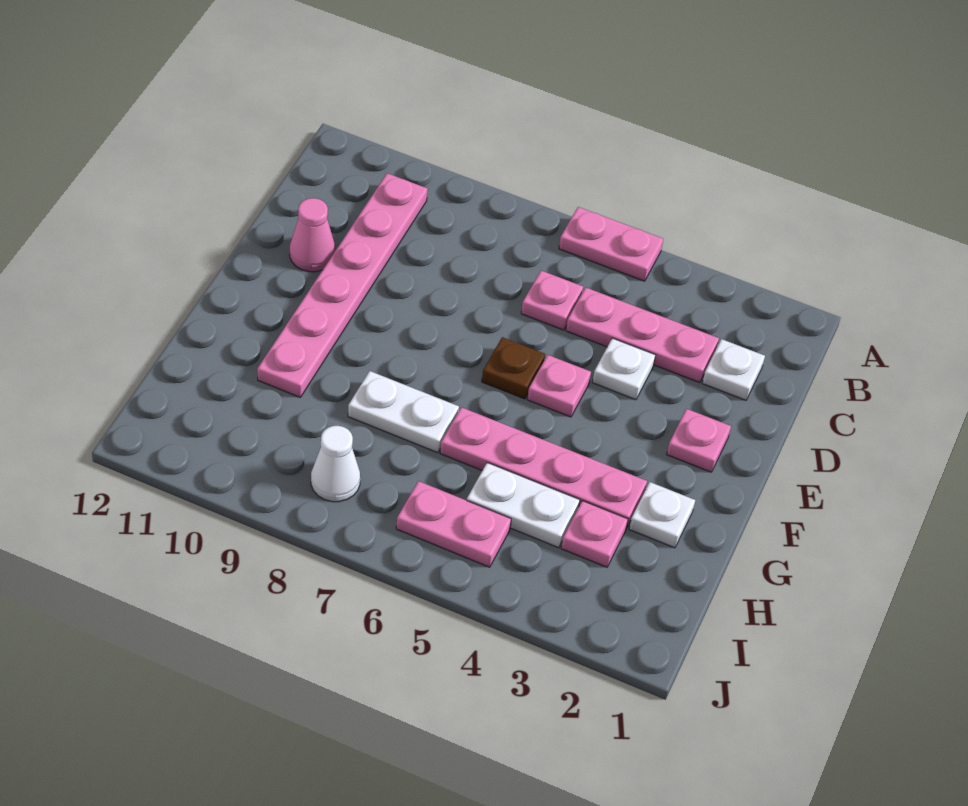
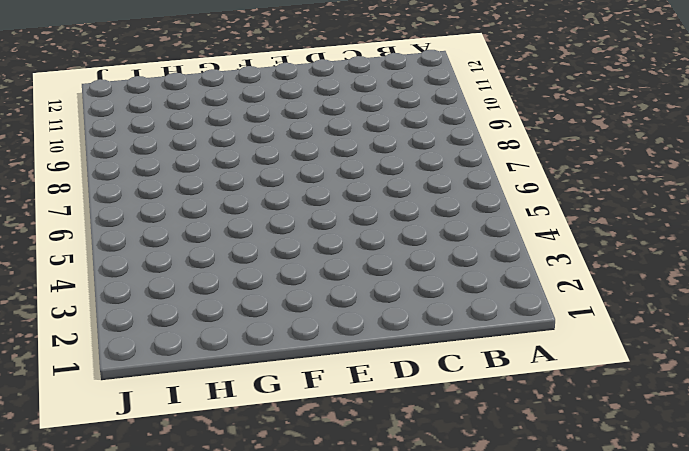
none -> pink plate A5:A6 level 1
none -> pink plate B10:G10 level 1
none -> white plate C2 level 1

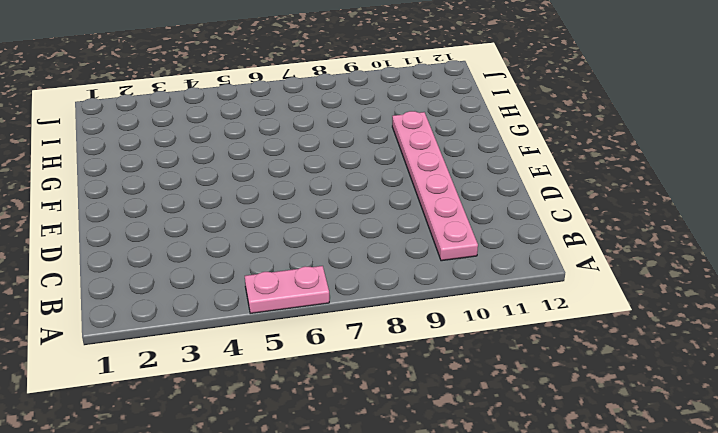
none -> white plate C2 level 1
none -> pink plate C3:C5 level 1
none -> pink plate C6 level 1

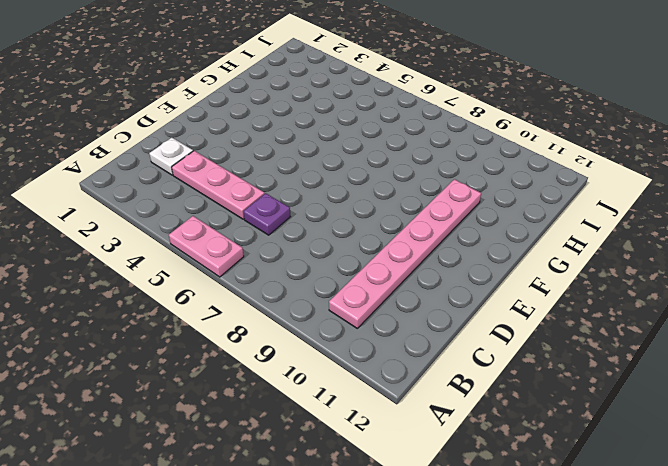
purple plate C6 level 1 -> pink plate C6 level 1
none -> white plate D4 level 1
none -> pink cone D11 level 1
none -> pink plate E2 level 1

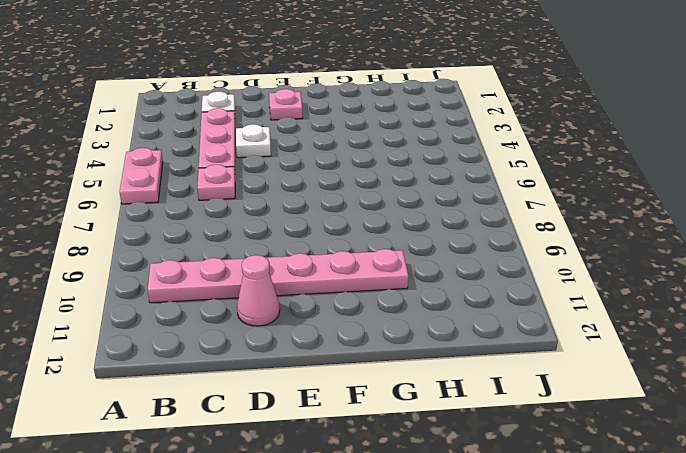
none -> pink plate E5 level 1
none -> brown plate E6 level 1
none -> white plate G2 level 1

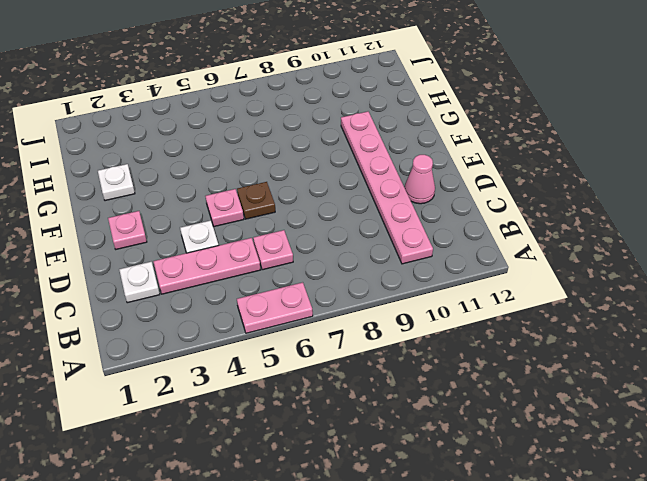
none -> pink plate G3:G6 level 1
none -> white plate G7:G8 level 1
none -> pink plate H3 level 1

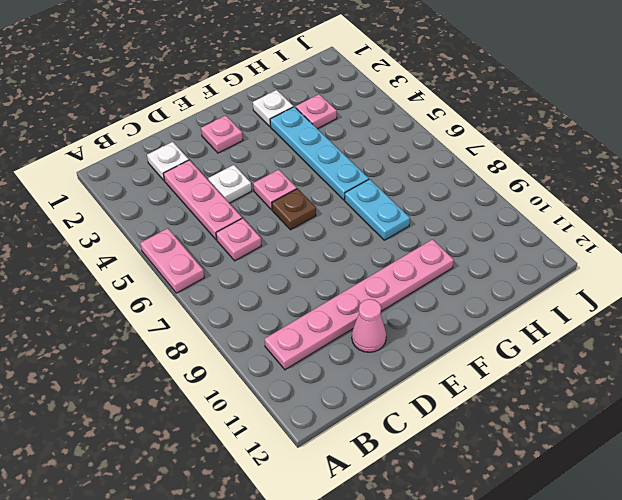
cyan plate G3:G6 level 1 -> pink plate G3:G6 level 1
cyan plate G7:G8 level 1 -> white plate G7:G8 level 1
none -> white plate H4:H5 level 1
none -> pink plate I5:I6 level 1
none -> white cone I8 level 1

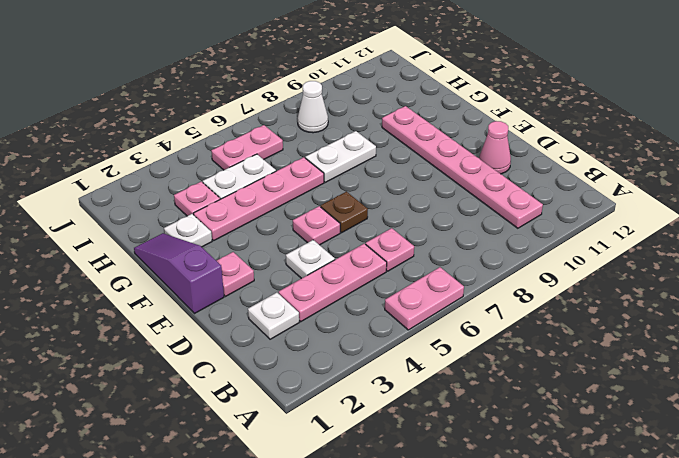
purple slope E1:G1 level 1 top E -> none

